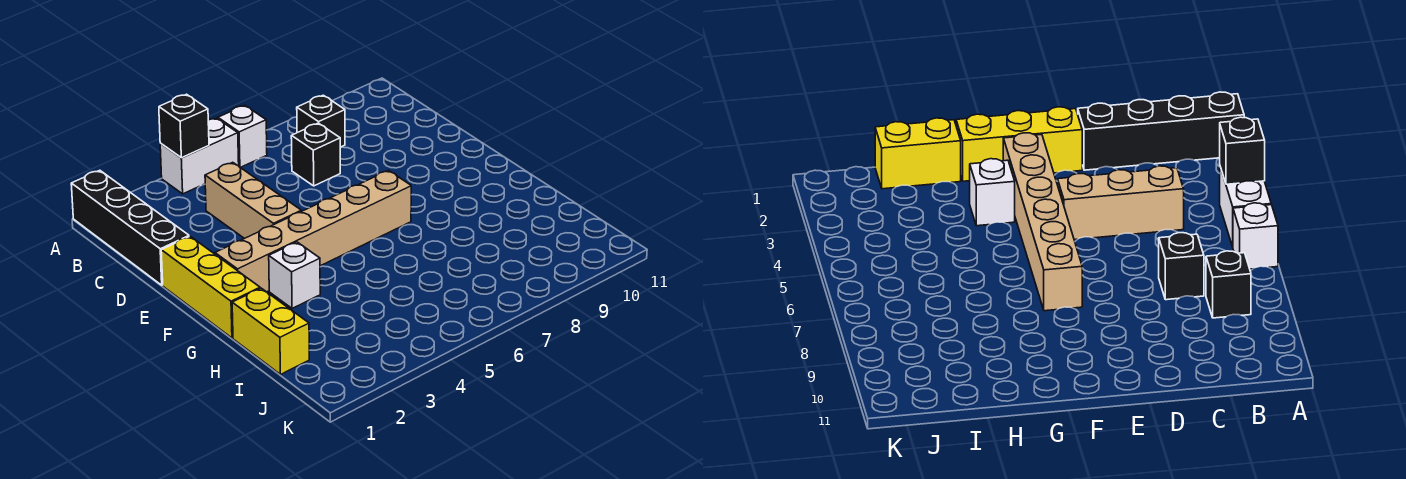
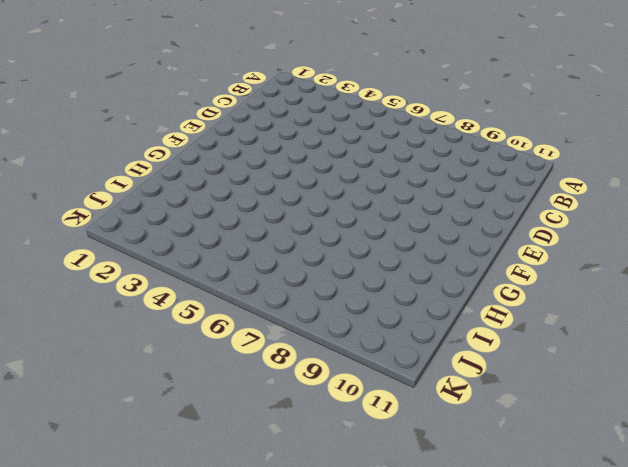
none -> black brick A1:D1 level 1
none -> white brick A4:A5 level 1

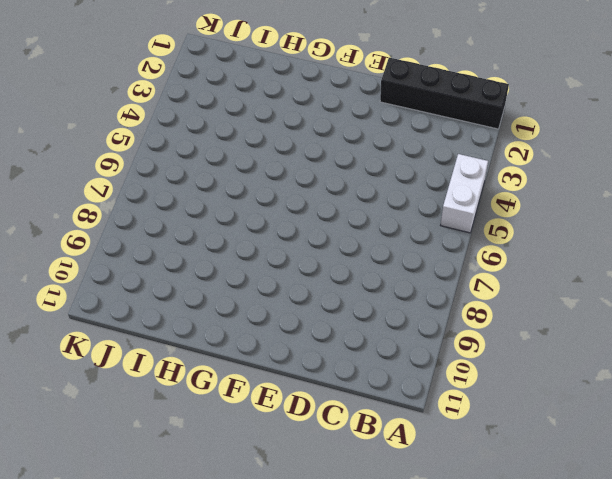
none -> white brick A6 level 1
none -> black brick B8 level 1

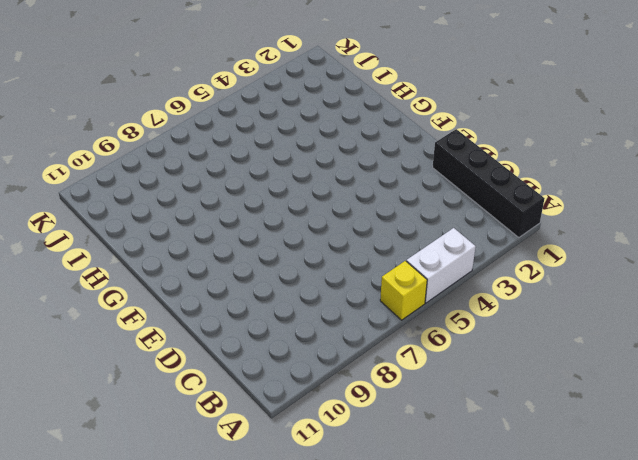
yellow brick A6 level 1 -> white brick A6 level 1
none -> black brick B8 level 1
none -> tan brick C4:E4 level 1

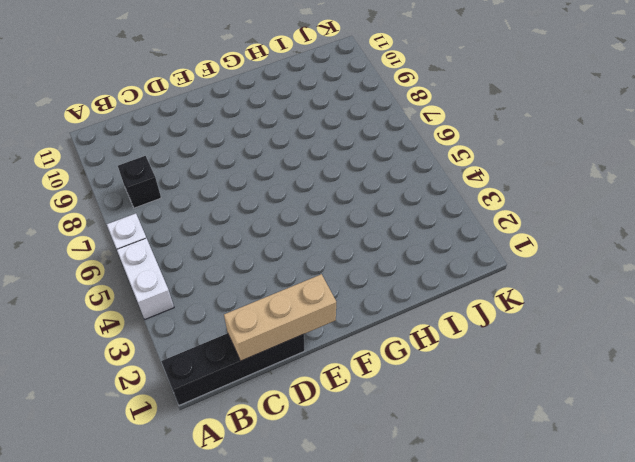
tan brick C1:E1 level 2 -> tan brick C4:E4 level 1
none -> black brick C7 level 1
none -> yellow brick E1:G1 level 1

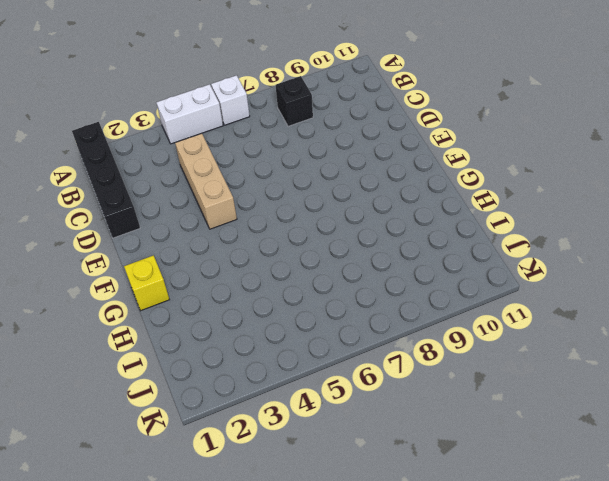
yellow brick G1 level 1 -> yellow brick E1:G1 level 1
none -> black brick C7 level 1
none -> tan brick F2:F7 level 1

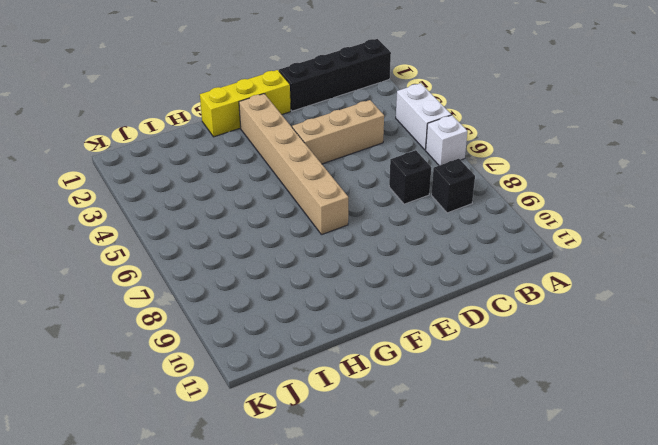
none -> white brick G3 level 1
none -> yellow brick H1:I1 level 1

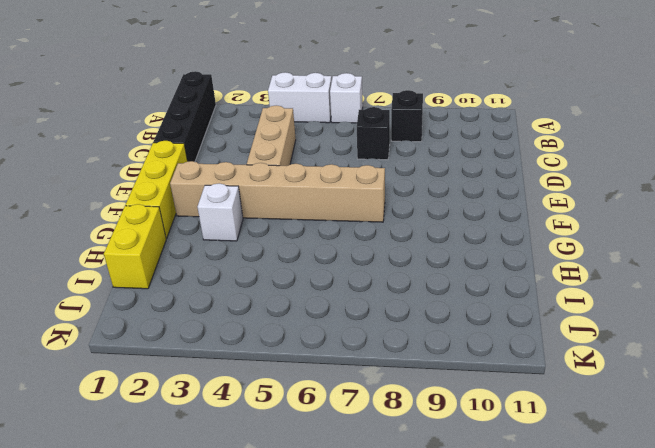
none -> black brick A4 level 2

